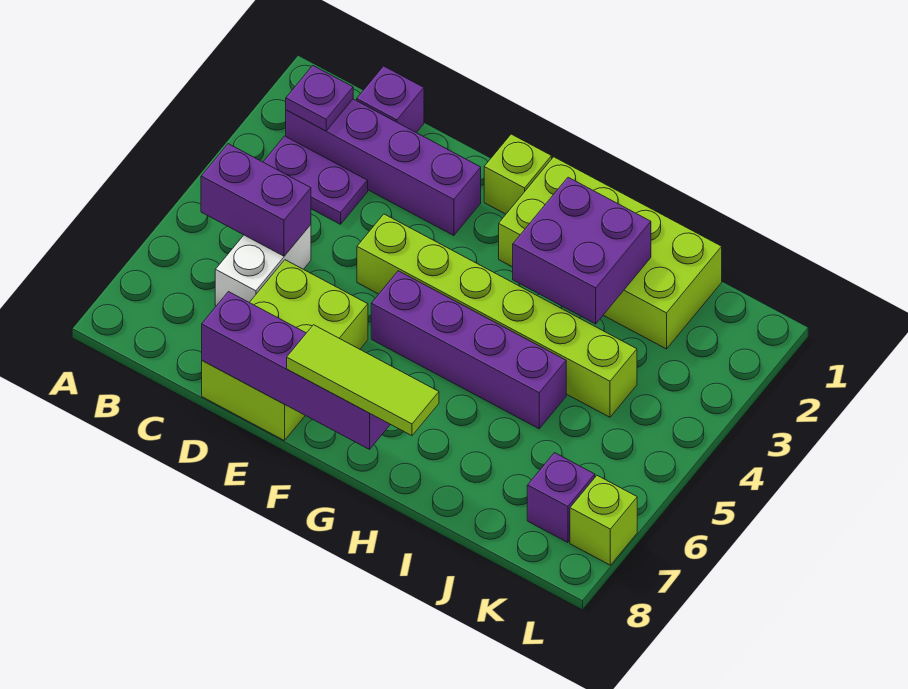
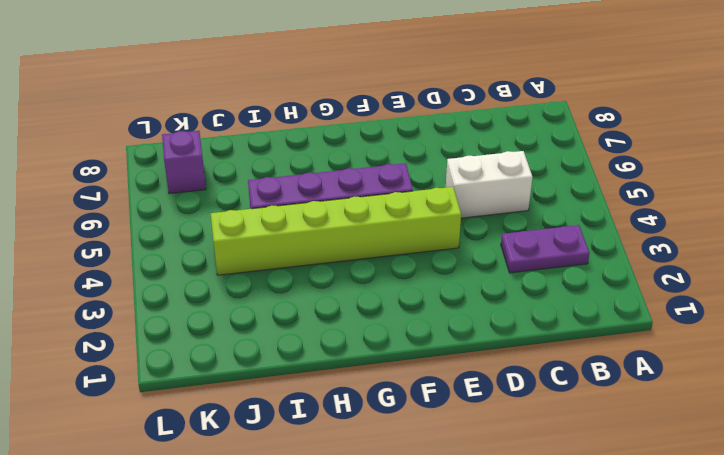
white brick C5:D5 level 1 -> white brick C5:C6 level 1
none -> purple brick B2:E2 level 1
none -> purple brick C1 level 1
none -> lime brick D6:E8 level 1

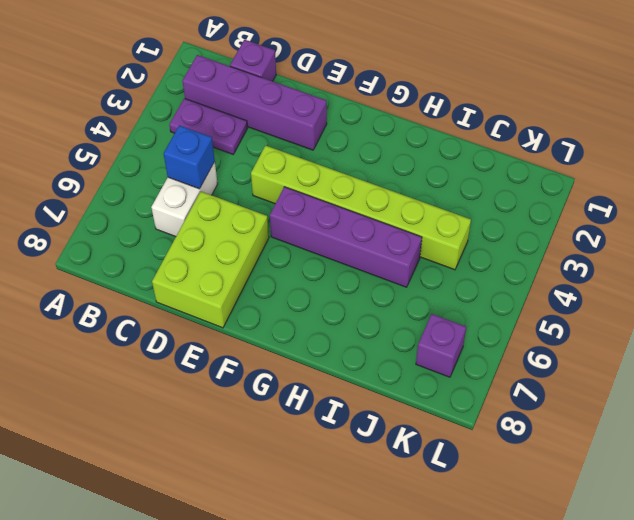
blue brick C5 level 2 -> purple brick B5:C5 level 2
none -> lime brick F1 level 1
none -> lime brick G1:J2 level 1
none -> lime brick L7 level 1

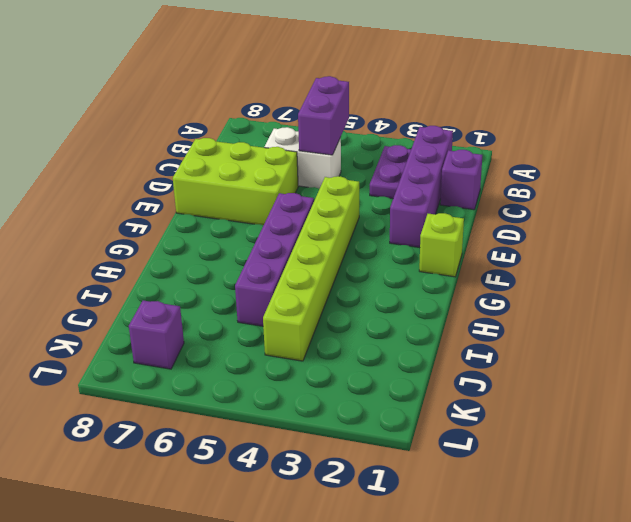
none -> lime brick G1:J2 level 1
none -> lime brick L7 level 1
none -> purple plate B2 level 2

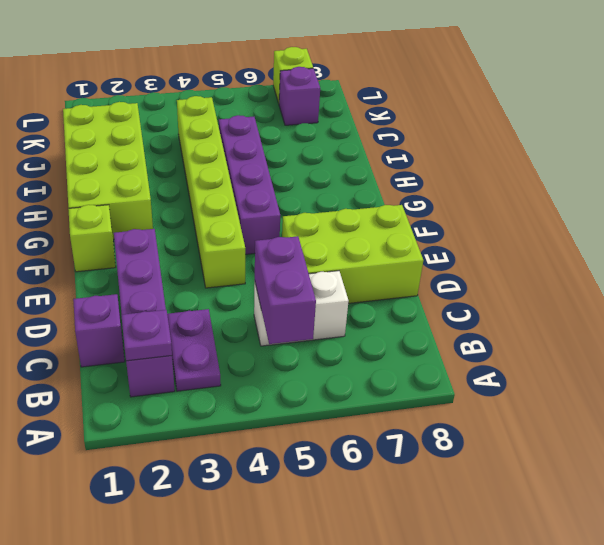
none -> purple brick D8:G8 level 2
none -> purple brick H2:I3 level 2
none -> lime tile F8:H8 level 3

